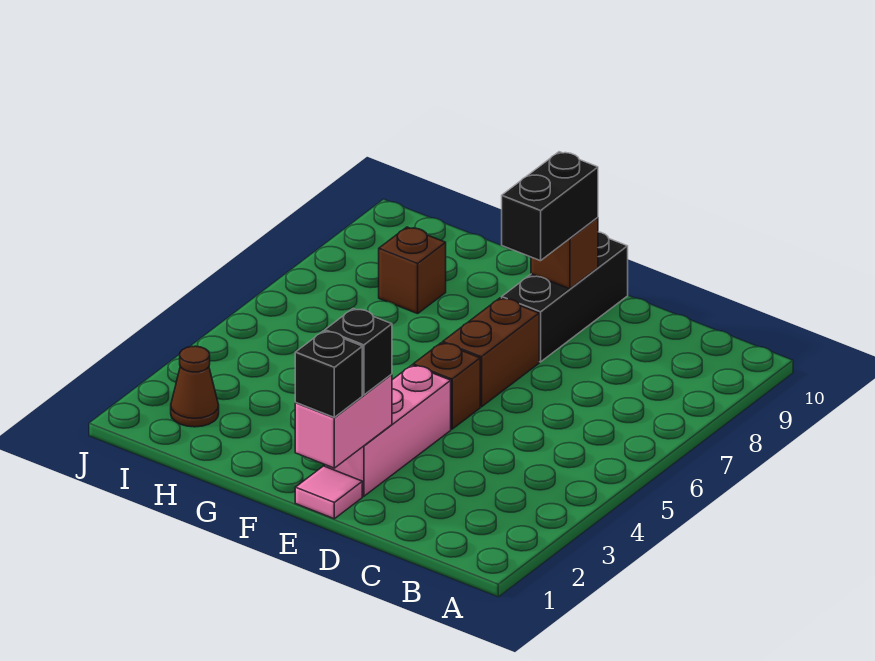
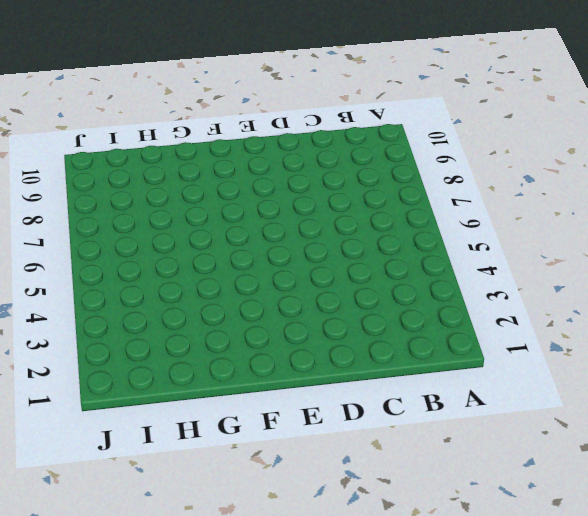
none -> pink tile E1 level 1
none -> pink brick E2:E4 level 1
none -> brown brick E5 level 1

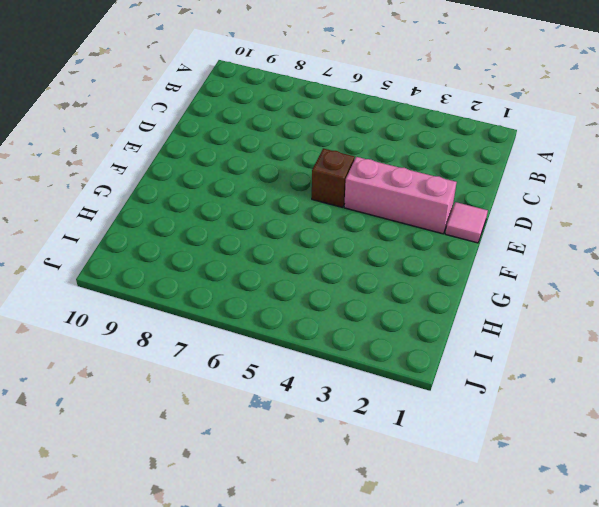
none -> brown brick E6:E7 level 1
none -> black brick E8:E10 level 1
none -> brown brick H8 level 1

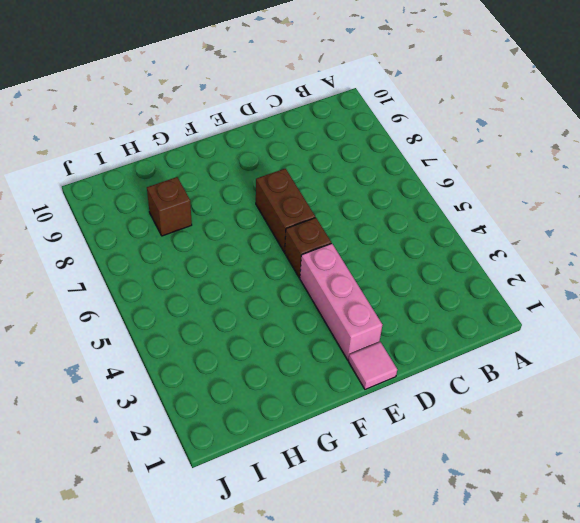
none -> black brick E8:E10 level 1
none -> brown cone I2 level 1
none -> pink brick E1:E2 level 2

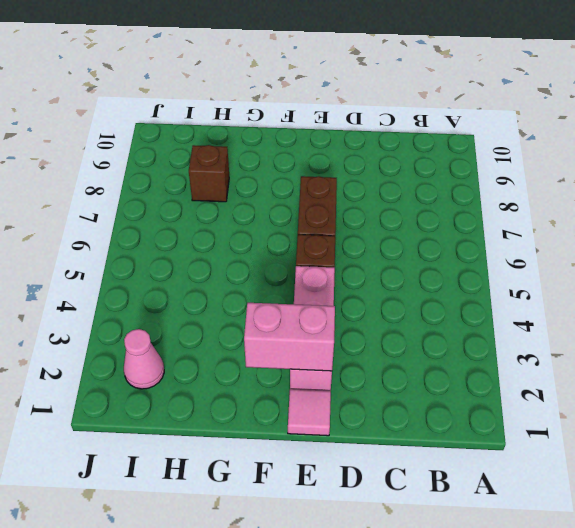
pink brick E2:F2 level 2 -> pink brick E1:E2 level 2
pink cone I2 level 1 -> brown cone I2 level 1
none -> black brick E8:E10 level 1
none -> brown brick E9 level 2
none -> black brick E1 level 3

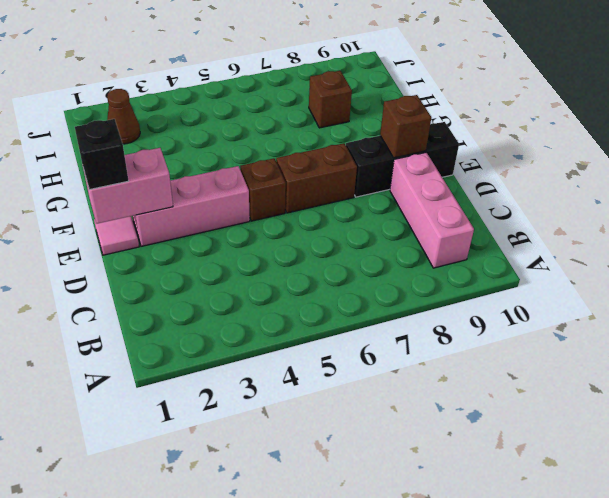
pink brick B9:D9 level 1 -> none
none -> black brick E2 level 3
none -> black brick E8:E9 level 3

